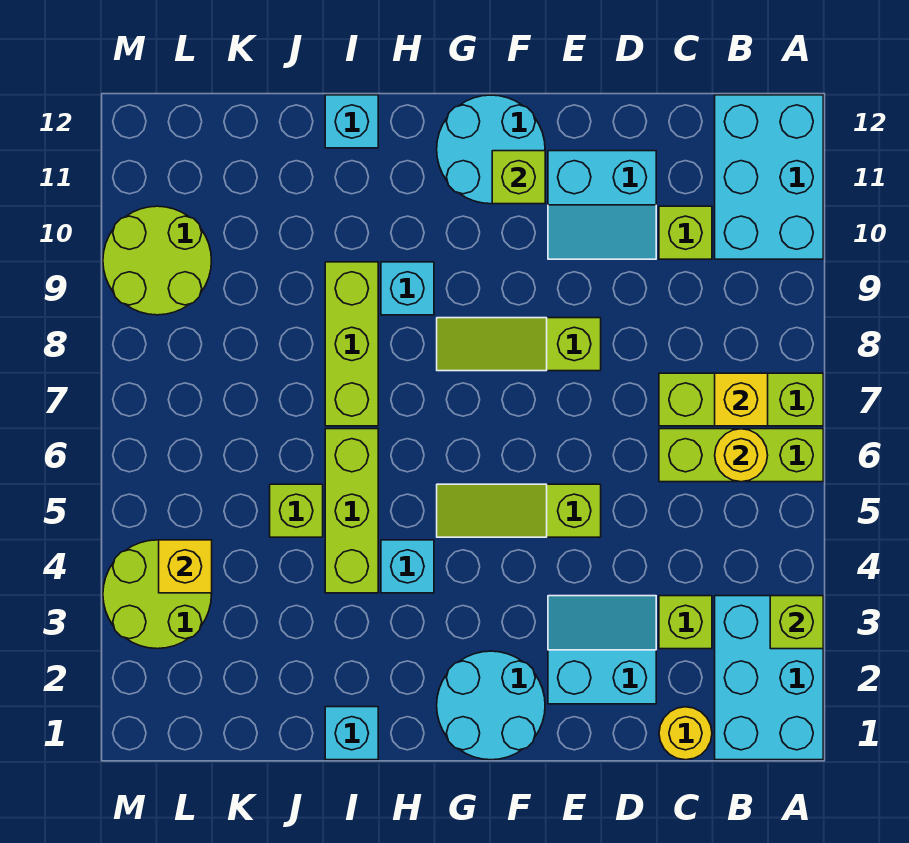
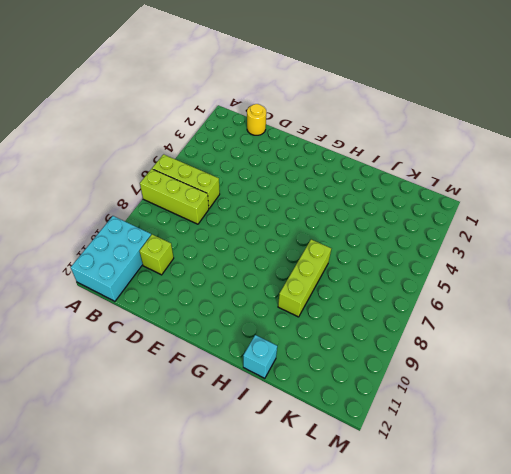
none -> cyan brick A1:B3 level 1
none -> lime brick C3 level 1
none -> cyan slope D2:E3 level 1 top 2

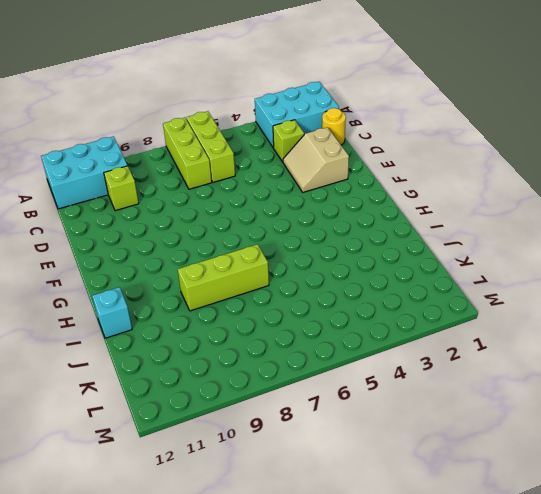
tan slope D2:E3 level 1 top 2 -> cyan slope D2:E3 level 1 top 2
none -> cyan slope D10:E11 level 1 top 11
none -> lime slope E5:G5 level 1 top E
none -> lime slope E8:G8 level 1 top E

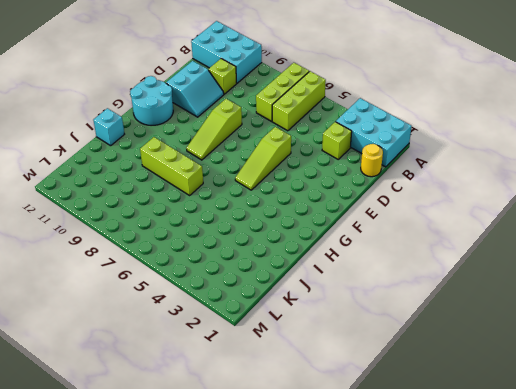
none -> cyan slope D2:E3 level 1 top 2
none -> cyan round brick F1:G2 level 1
none -> cyan brick H4 level 1

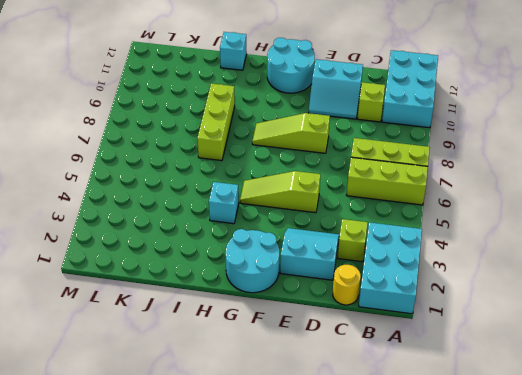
none -> cyan brick H9 level 1
none -> cyan brick I1 level 1
none -> lime brick I4:I6 level 1

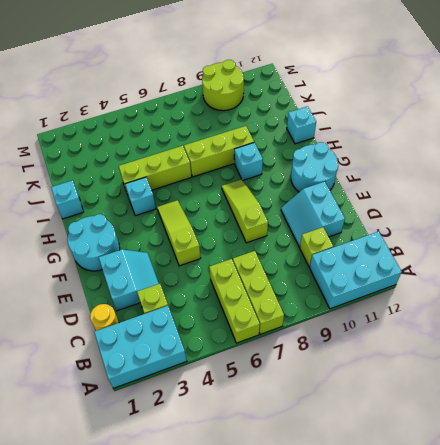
none -> lime brick J5 level 1
none -> lime round brick L3:M4 level 1
none -> lime brick A3 level 2

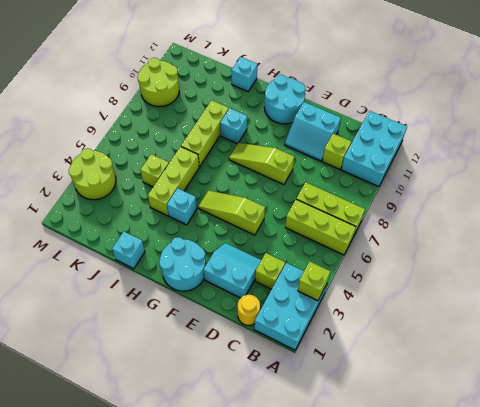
none -> yellow round brick B6 level 2
none -> yellow brick B7 level 2
none -> lime brick F11 level 2

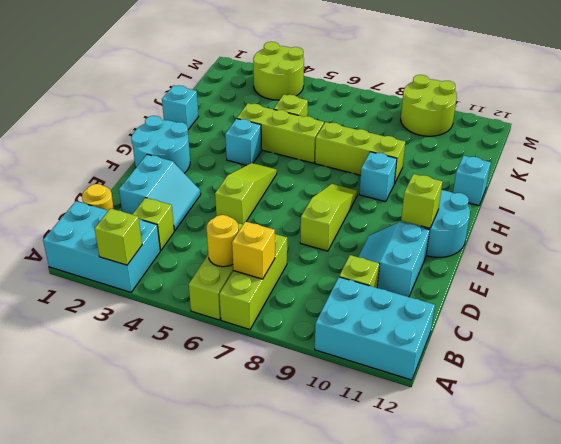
none -> yellow brick L4 level 2

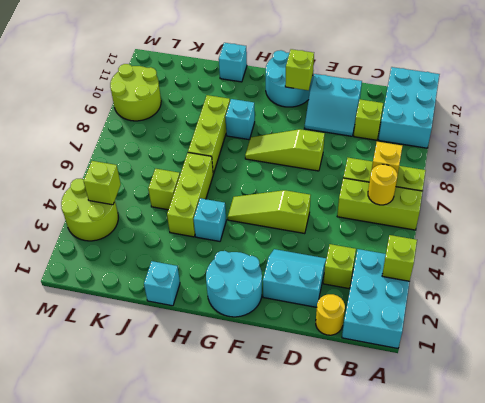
lime brick L4 level 2 -> yellow brick L4 level 2

